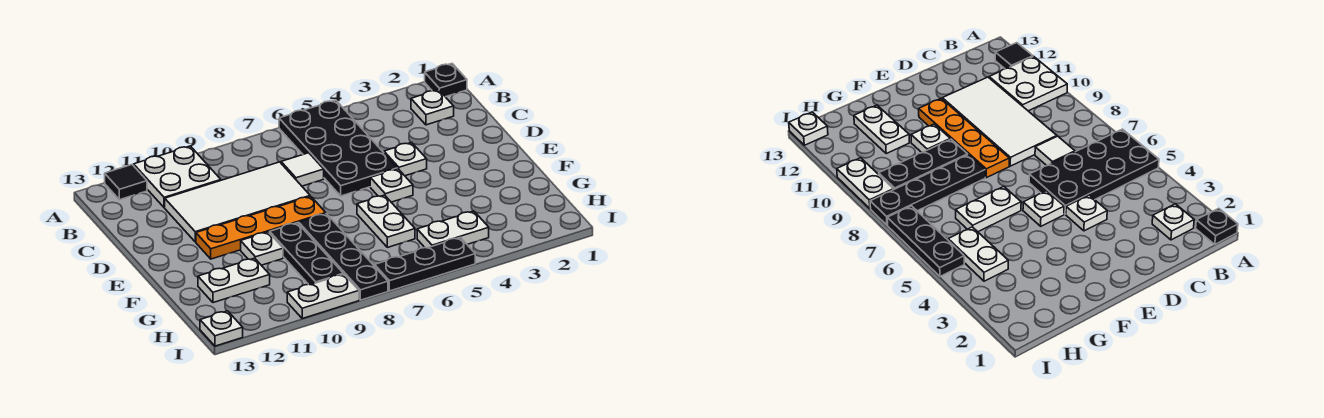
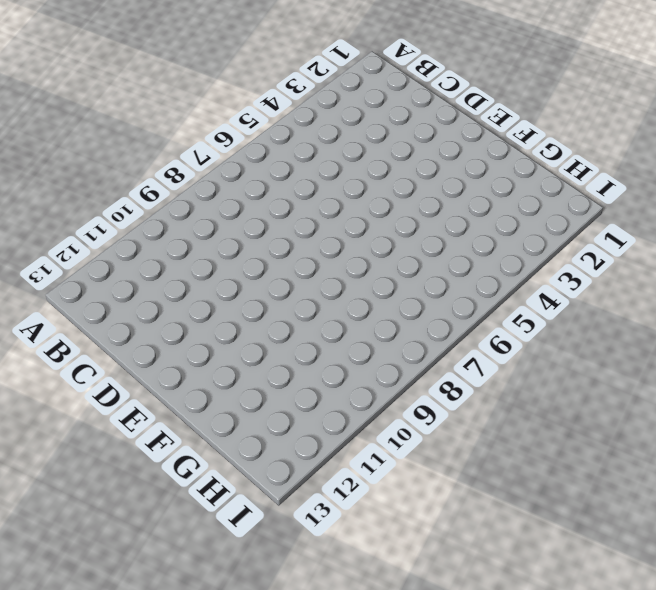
none -> black plate A1 level 1
none -> black plate A5:D6 level 1
none -> white plate A10:B11 level 1

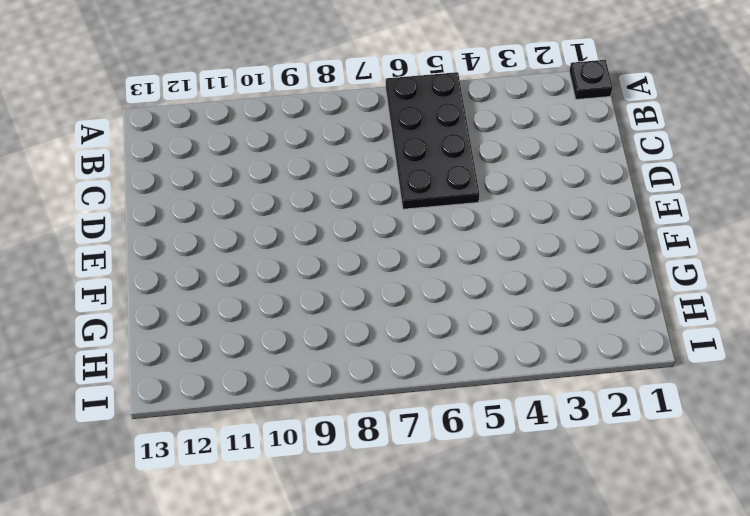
none -> white plate A10:B11 level 1
none -> black tile A12 level 1
none -> white plate B2 level 1

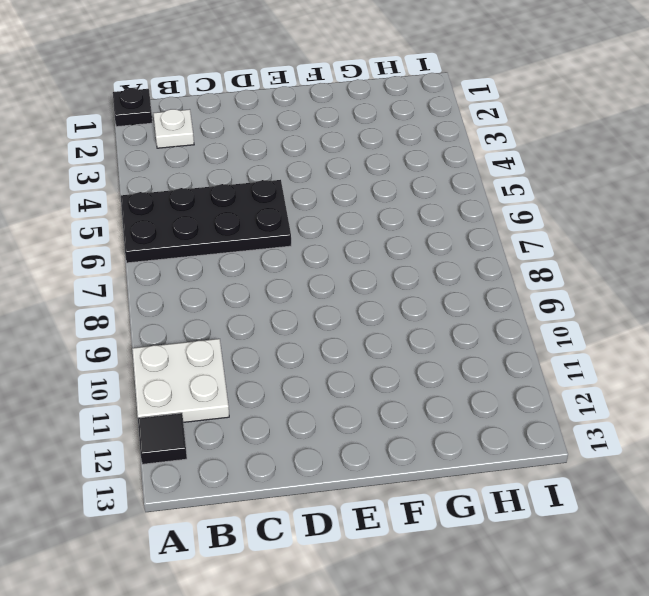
none -> white tile C7 level 1
none -> white tile C8:D11 level 1
none -> white plate D4 level 1

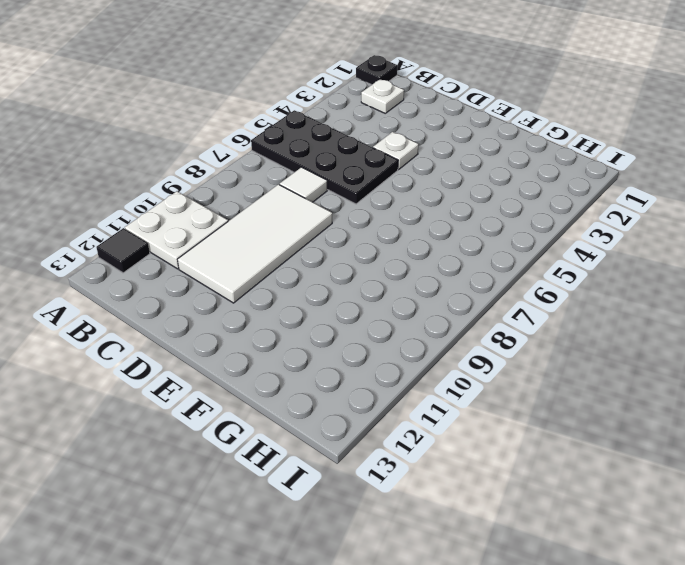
none -> white plate E5 level 1
none -> orange plate E8:E11 level 1
none -> white plate F6:G6 level 1

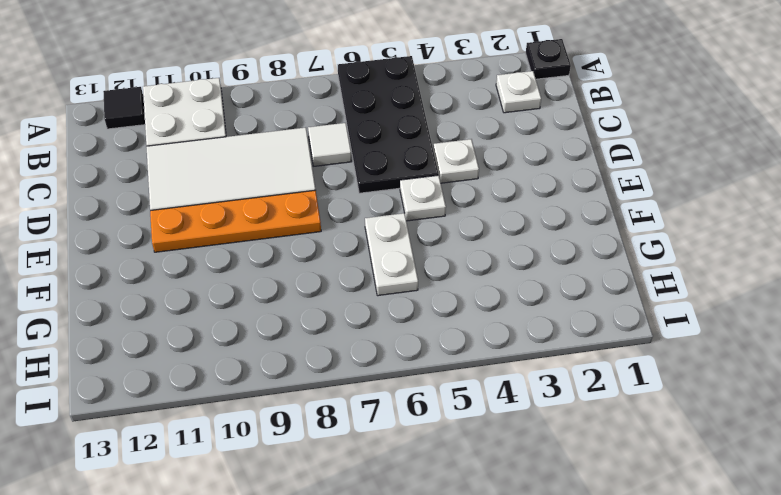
none -> black plate F8:I8 level 1
none -> black plate F9:H9 level 1
none -> white plate F10 level 1

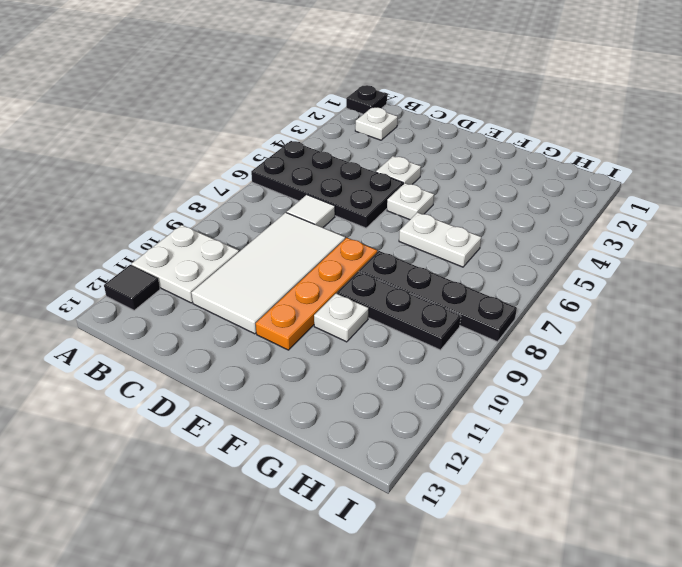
none -> white plate G11:G12 level 1
none -> white plate H4:H5 level 1
none -> black plate I5:I7 level 1

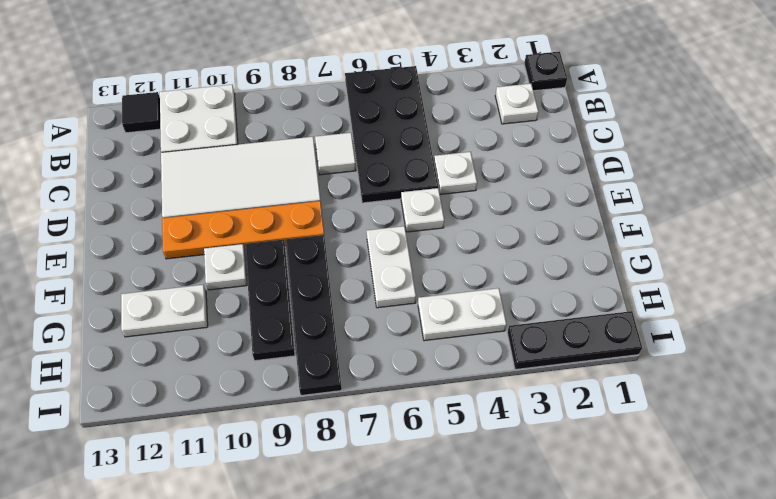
black plate I1:I3 level 1 -> black plate I5:I7 level 1
none -> white plate I9:I10 level 1
none -> white plate I13 level 1

